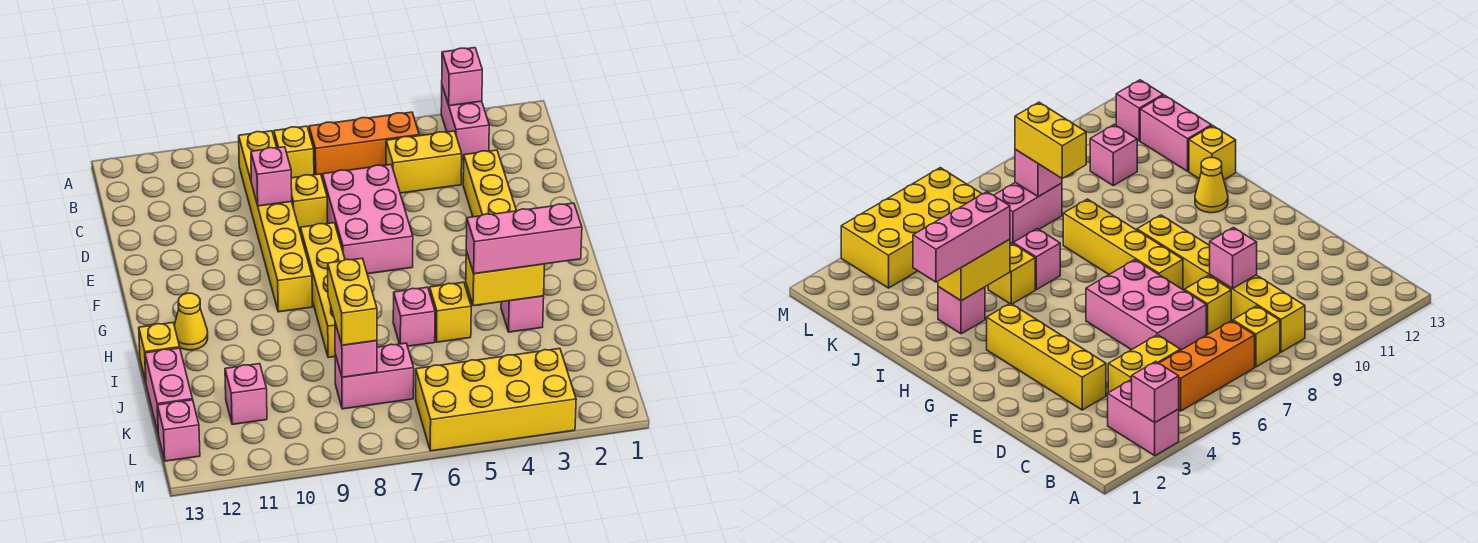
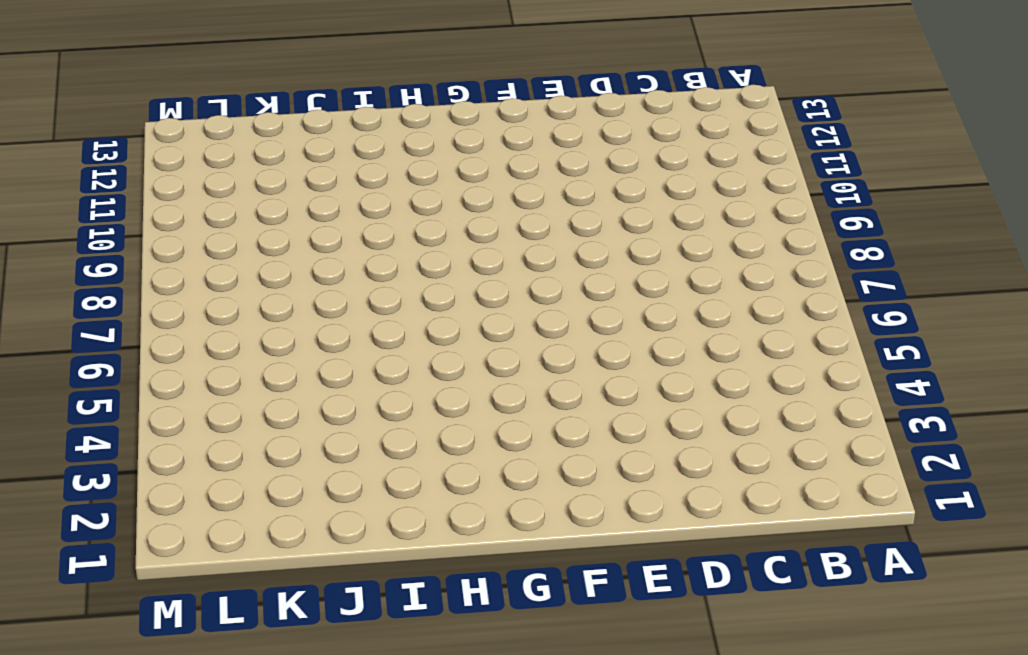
none -> pink brick A3:B3 level 1
none -> orange brick B5:B7 level 1
none -> yellow brick B8 level 1

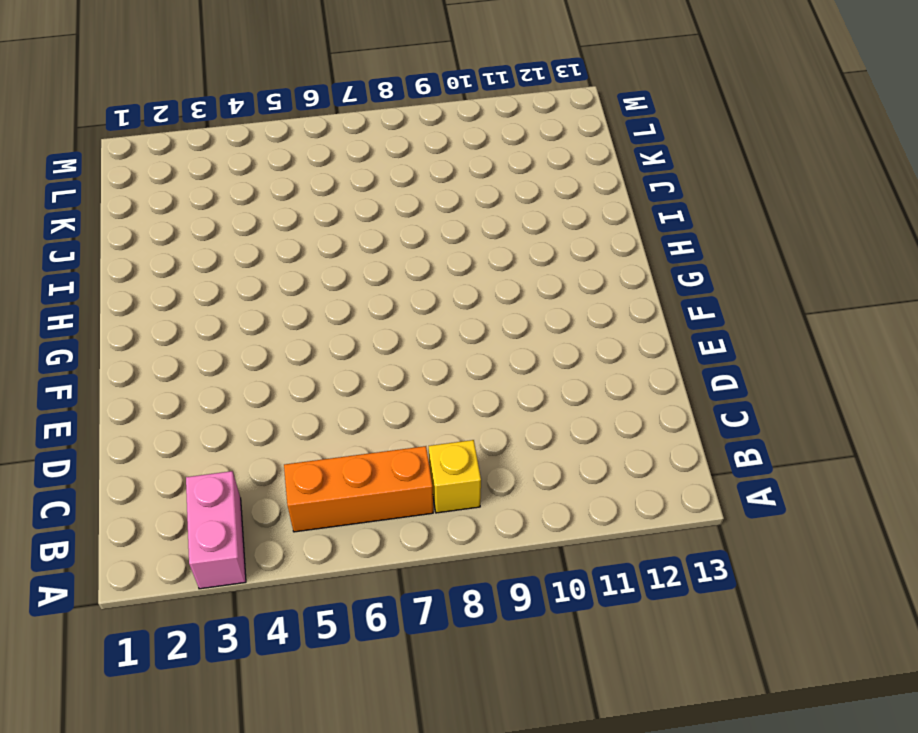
none -> yellow brick B9:G9 level 1
none -> yellow brick C4:C5 level 1
none -> yellow brick D3:G3 level 1

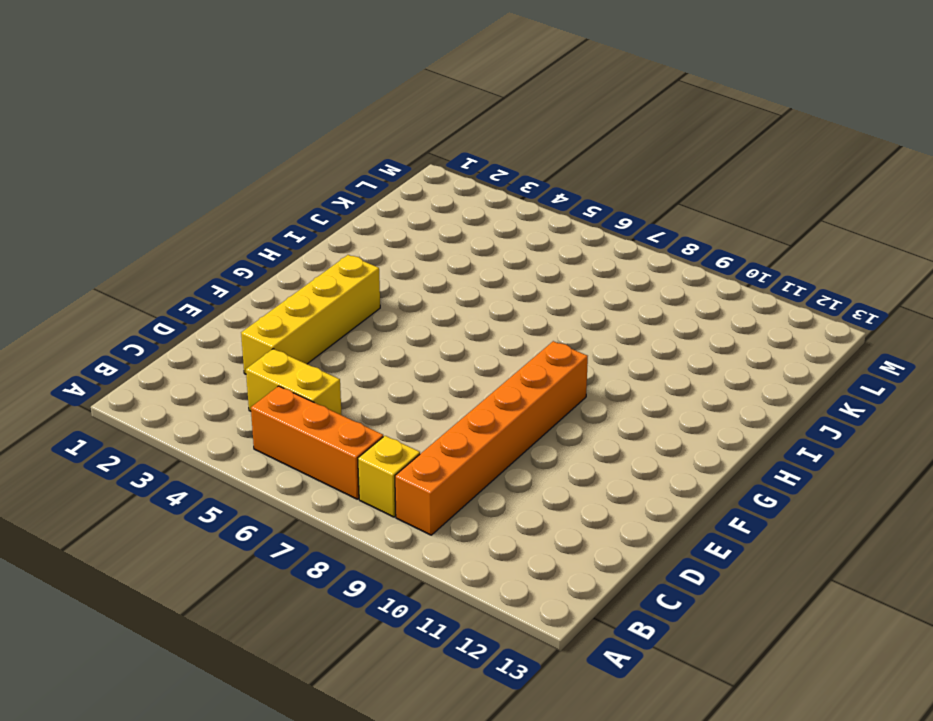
orange brick B9:G9 level 1 -> yellow brick B9:G9 level 1
none -> pink brick A3:B3 level 1
none -> pink brick D6:F7 level 1
none -> yellow brick D8 level 1

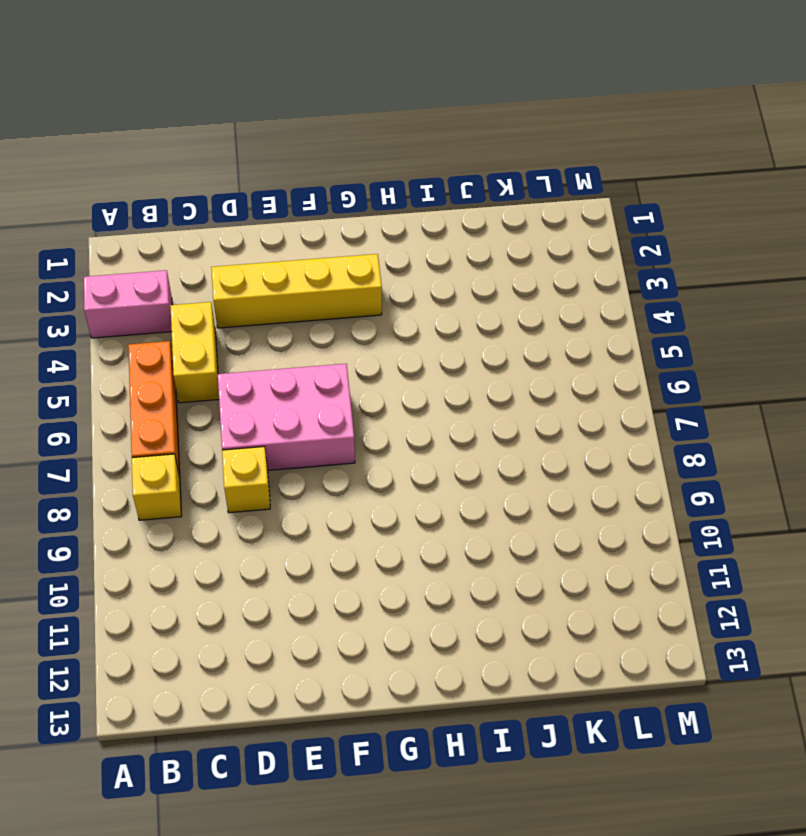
none -> yellow brick B9:G9 level 1
none -> yellow brick F8:I8 level 1
none -> yellow cone H12 level 1

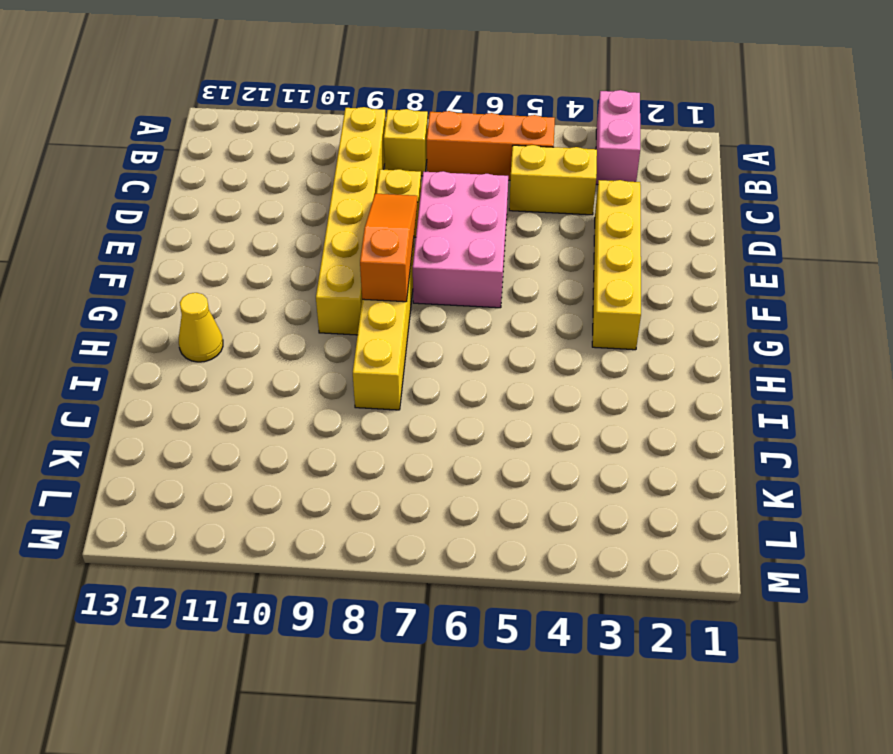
orange slope E8:G8 level 2 top G -> none
none -> pink brick I3 level 1
none -> yellow brick I5 level 1
none -> pink brick I6 level 1

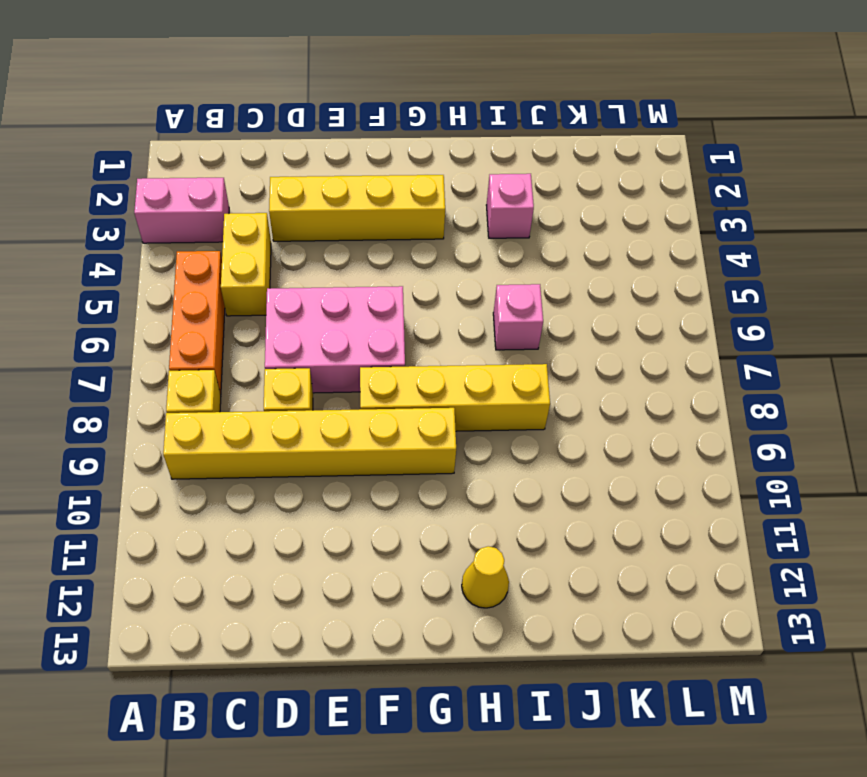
none -> yellow brick I5 level 1
none -> yellow brick I13 level 1
none -> pink brick J13:K13 level 1

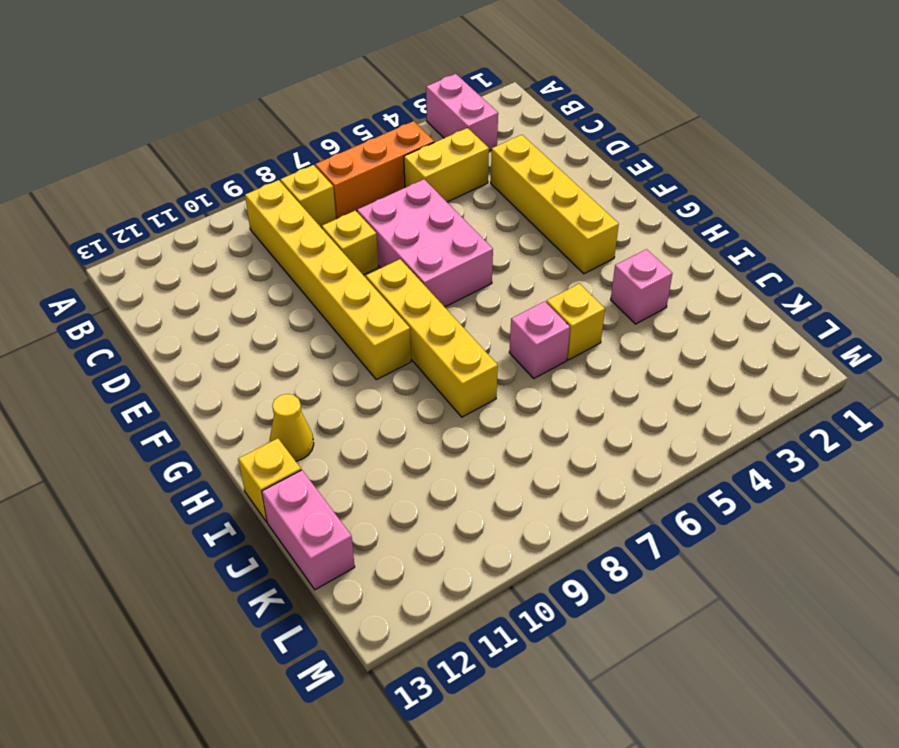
none -> pink brick K7:K8 level 1
none -> pink brick K11 level 1
none -> yellow brick L3:M6 level 1

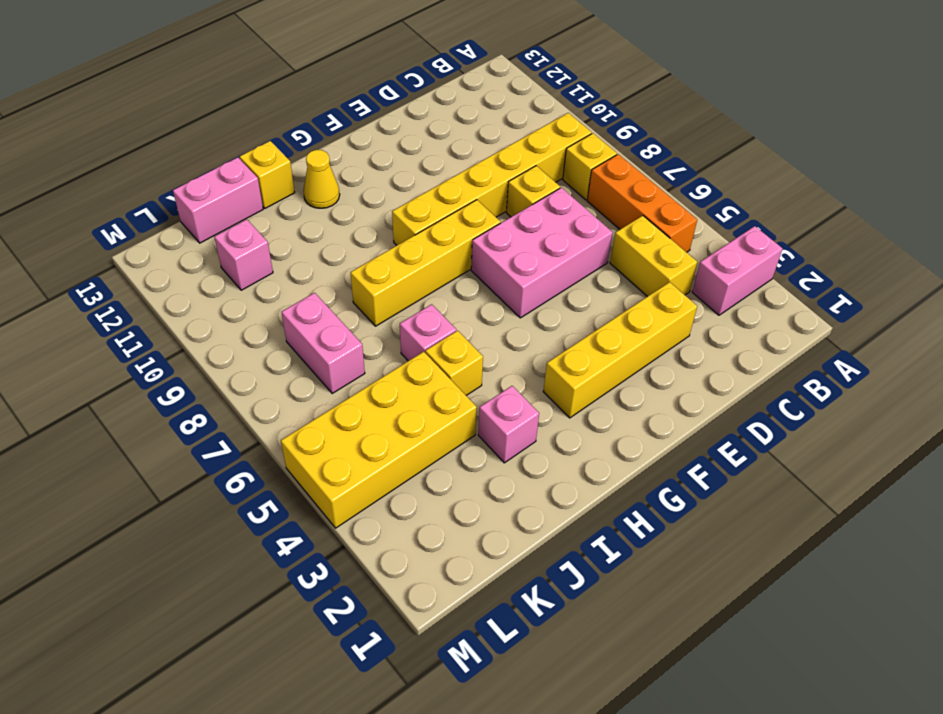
yellow brick J4:M5 level 1 -> yellow brick L3:M6 level 1
none -> pink brick L13 level 1
none -> pink brick A3 level 2
none -> pink brick D9 level 2

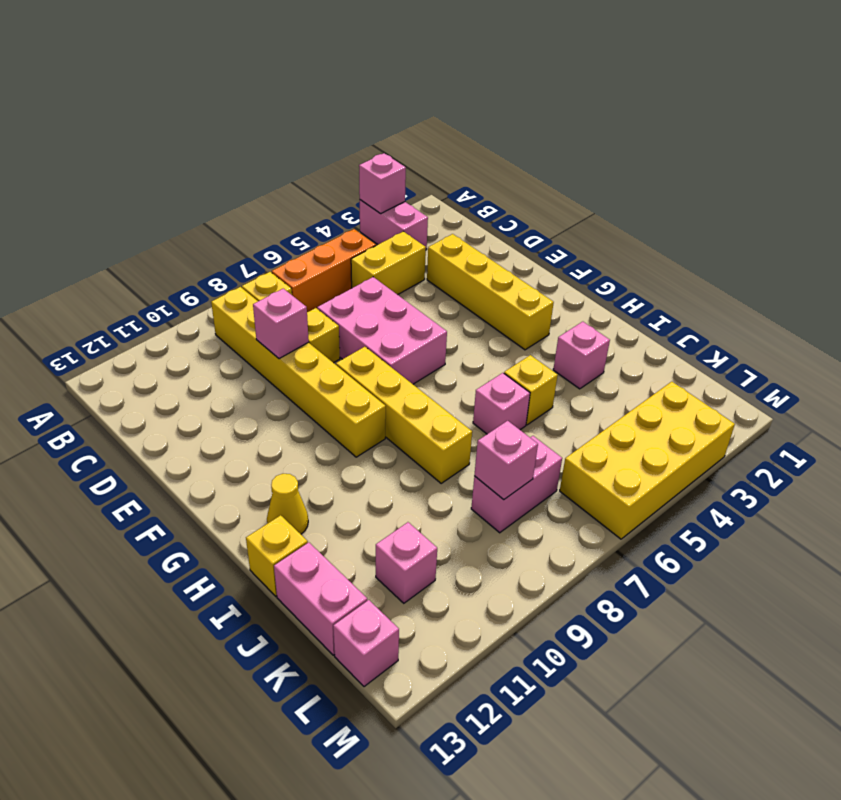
none -> yellow brick I3:I4 level 2
none -> pink brick I2:I4 level 3
none -> yellow brick J8:K8 level 3

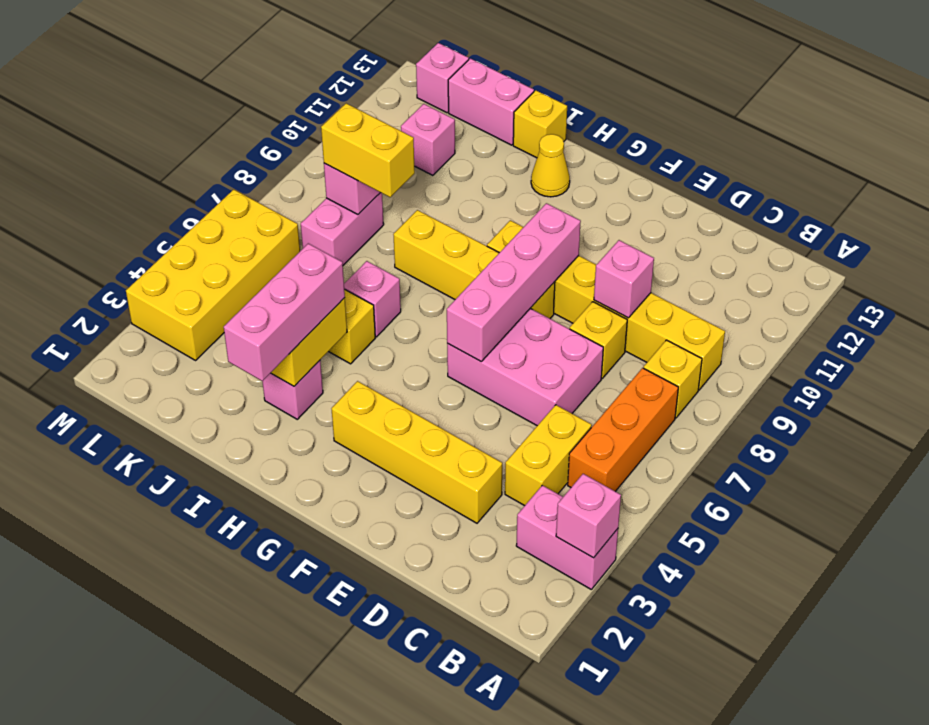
pink brick F6:F9 level 2 -> none

